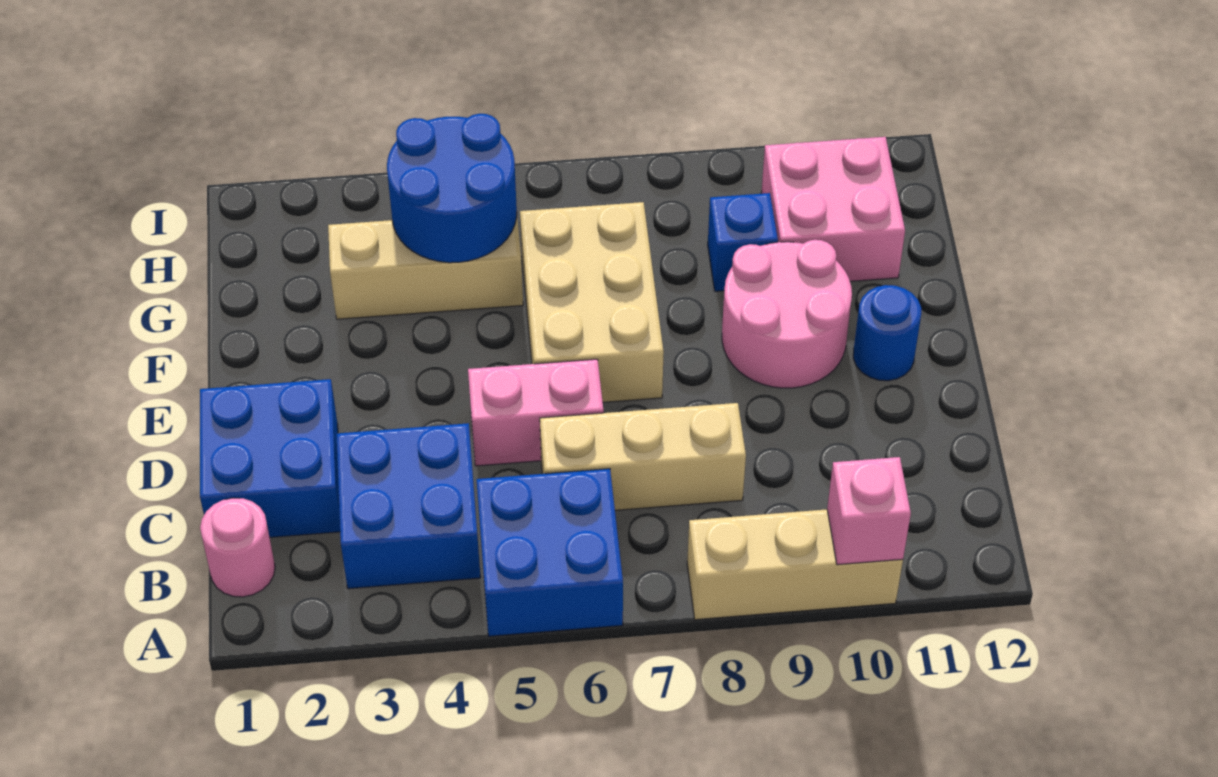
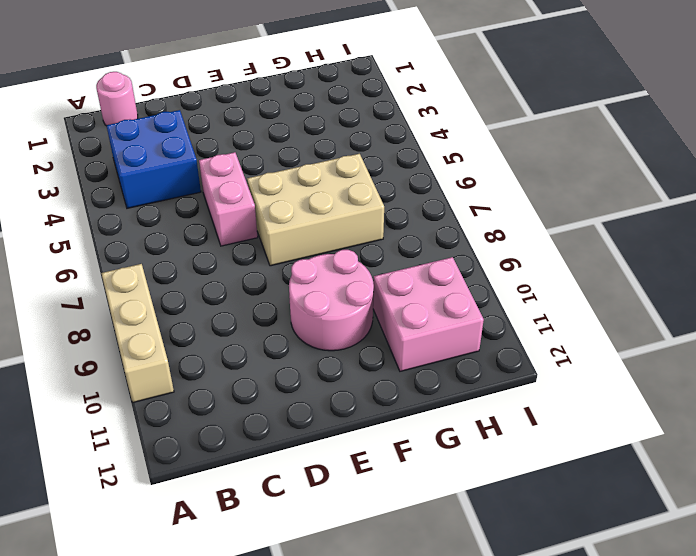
none -> blue brick A5:B6 level 1
none -> blue brick C1:D2 level 1
none -> tan brick C6:C8 level 1

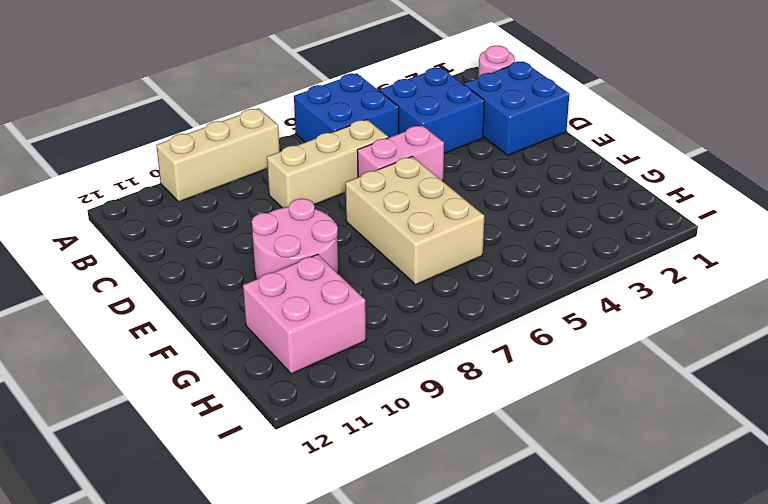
none -> blue round brick E11 level 1
none -> tan brick G3:G5 level 1
none -> blue brick G9 level 1

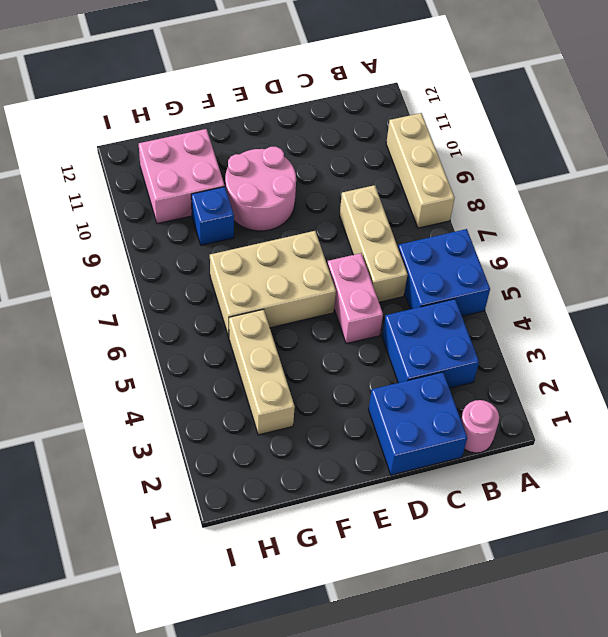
none -> blue round brick E11 level 1
none -> pink brick A10 level 2
none -> blue round brick G4:H5 level 2

